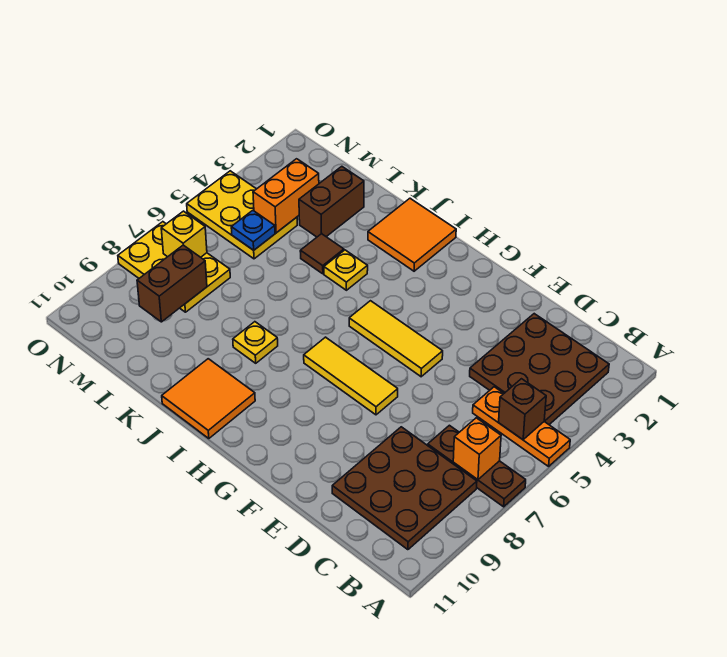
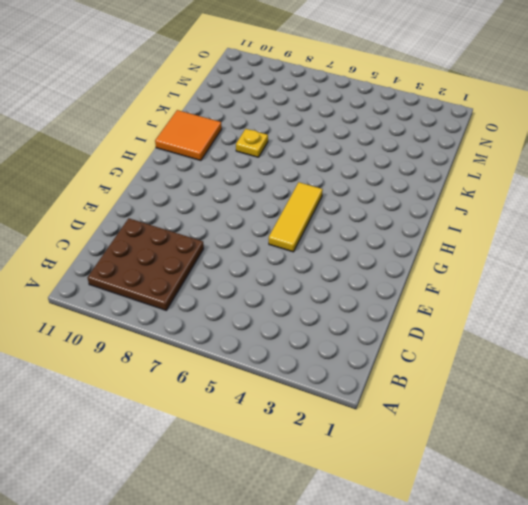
none -> orange plate A5:C5 level 1
none -> brown plate A7:C7 level 1
none -> brown plate B2:D4 level 1

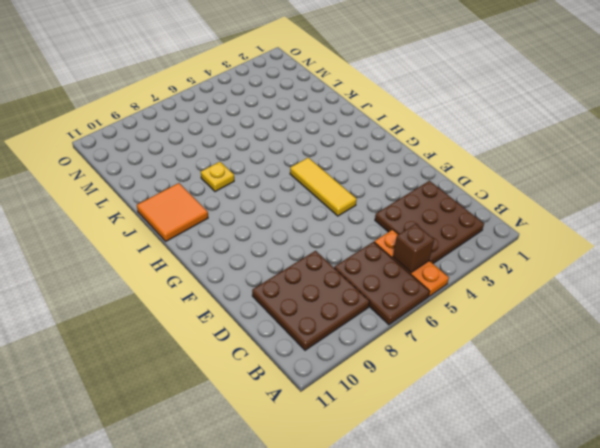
brown plate A6:C7 level 1 -> brown plate A7:C7 level 1
none -> yellow tile F7:H7 level 1
none -> orange tile I1:J2 level 1
none -> yellow plate J4 level 1

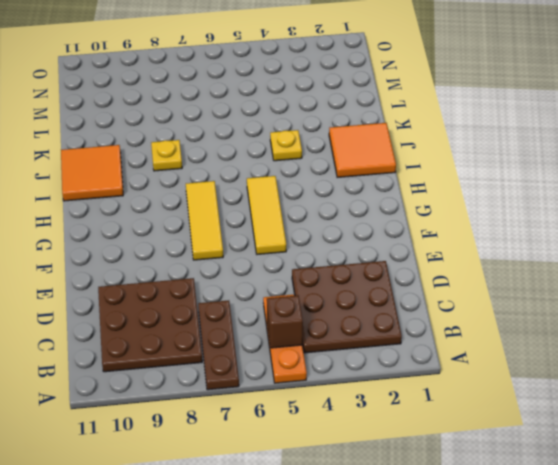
none -> brown tile K4 level 1
none -> brown brick L2:L3 level 1
none -> yellow plate M4:O5 level 1

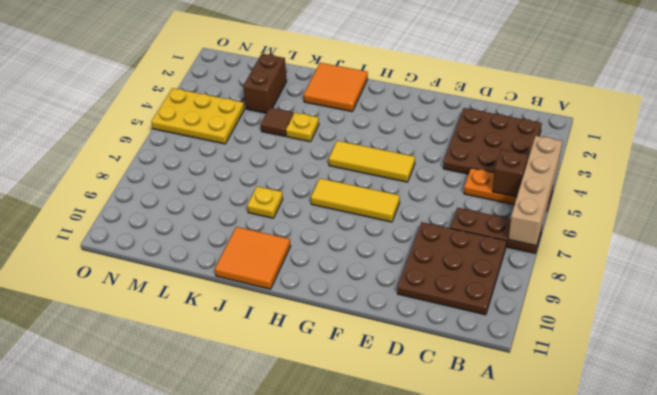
tan brick A4:A7 level 2 -> none
none -> yellow plate M7:O8 level 1
none -> orange brick B7 level 2
none -> orange brick M3:M4 level 2

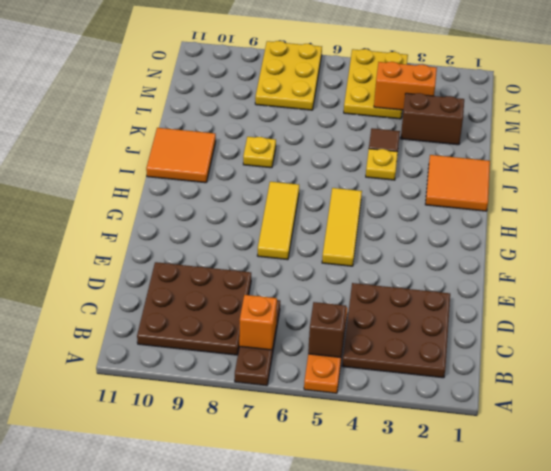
none -> blue plate M5 level 2
none -> brown brick M8:M9 level 2
none -> yellow brick N7 level 2

